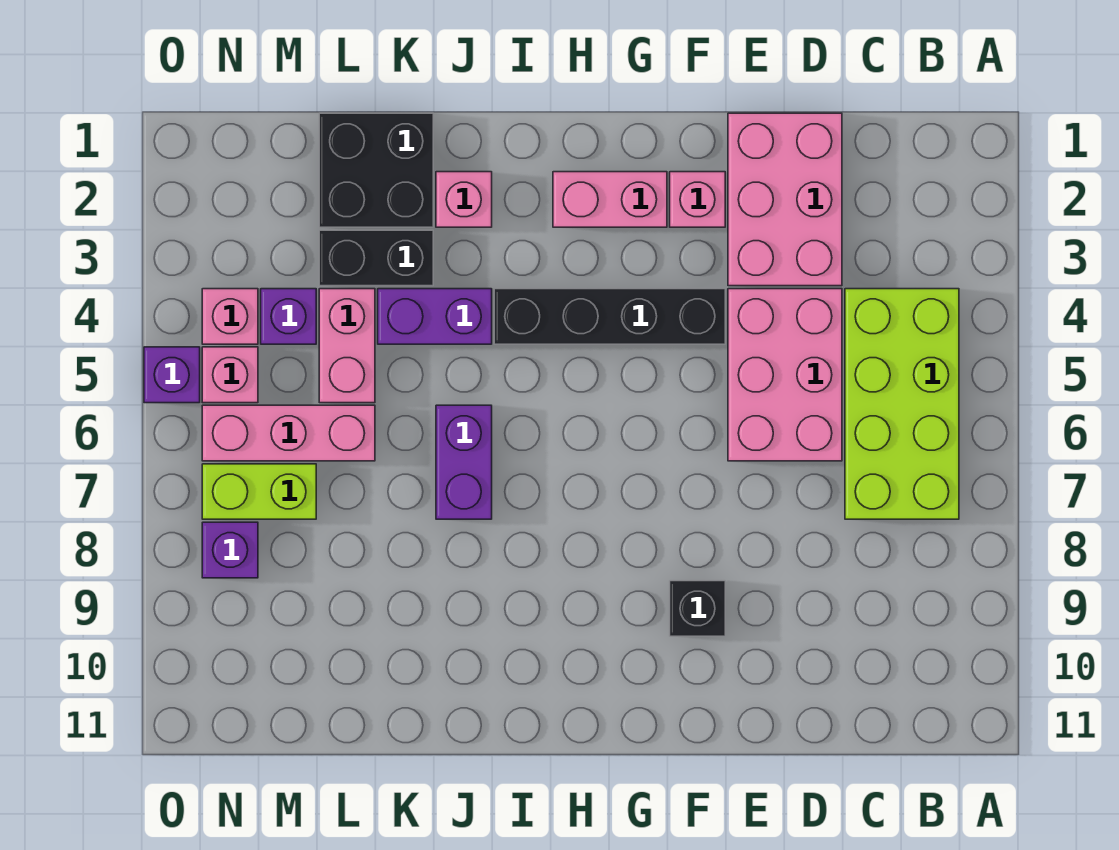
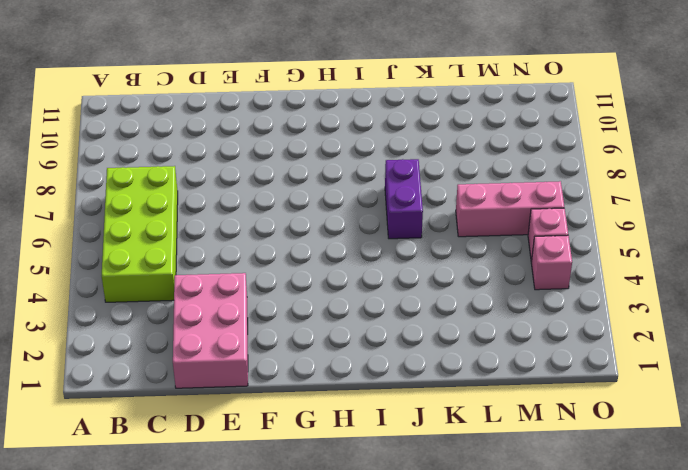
none -> pink brick D4:E6 level 1
none -> pink brick F2 level 1
none -> black brick F4:I4 level 1

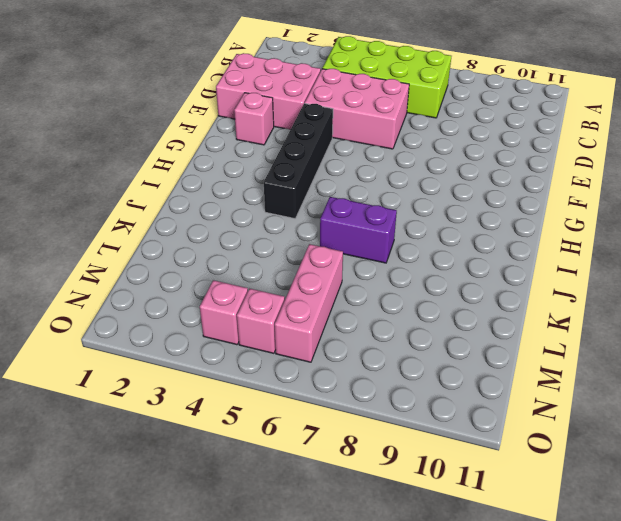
none -> black brick F9 level 1
none -> pink brick G2:H2 level 1
none -> pink brick J2 level 1

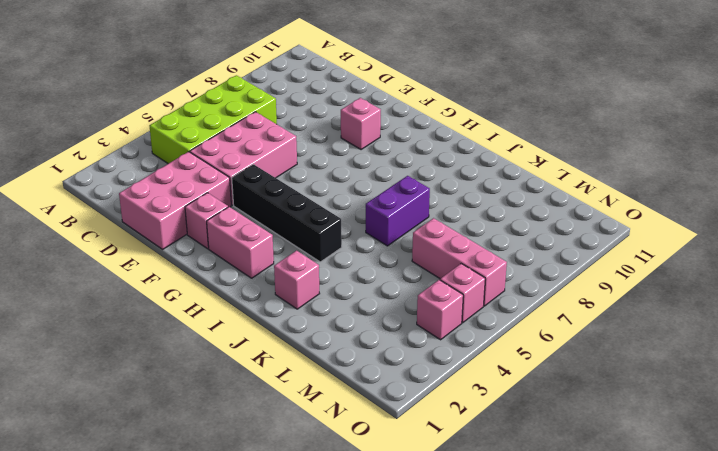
pink brick F9 level 1 -> black brick F9 level 1
none -> purple brick J4:K4 level 1
none -> black brick K1:L2 level 1
none -> black brick K3:L3 level 1

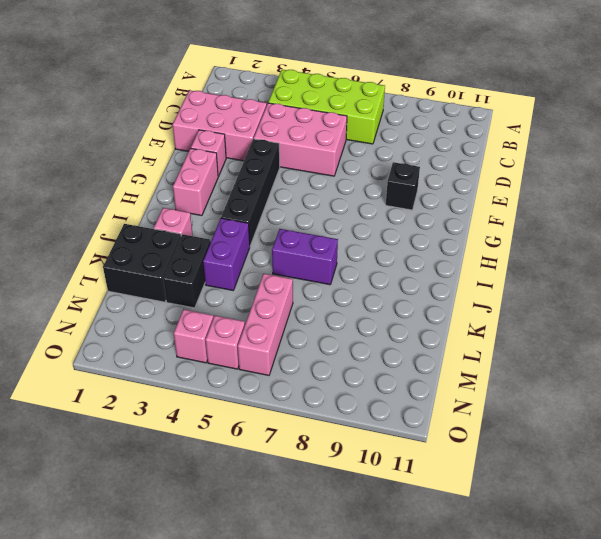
none -> pink brick L4:L5 level 1
none -> purple brick M4 level 1
none -> lime brick M7:N7 level 1

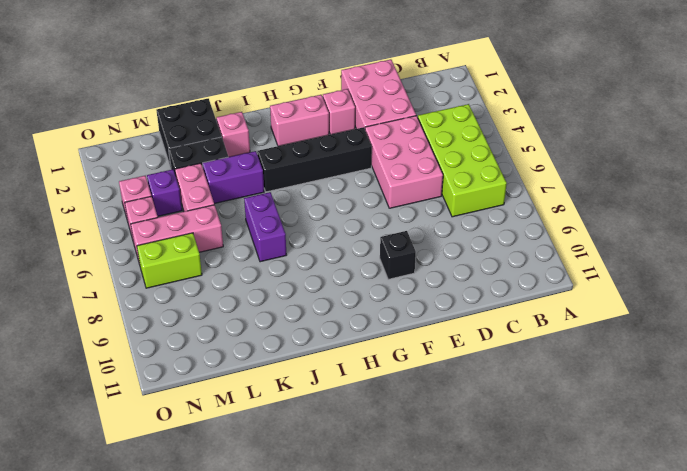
none -> purple brick N8 level 1
none -> purple brick O5 level 1

